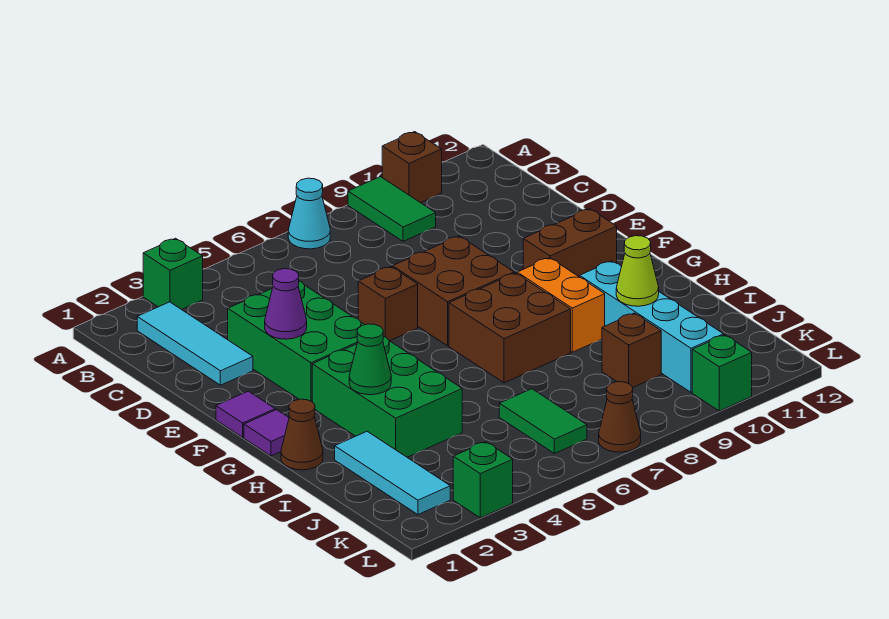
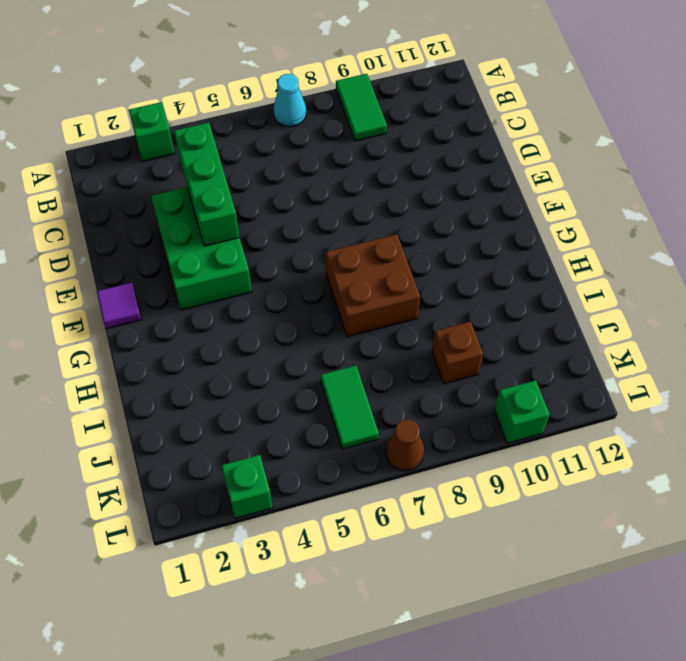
green brick C4:E4 level 2 -> none
none -> brown brick A10 level 1
none -> cyan tile B2:D2 level 1
none -> brown brick E6 level 1

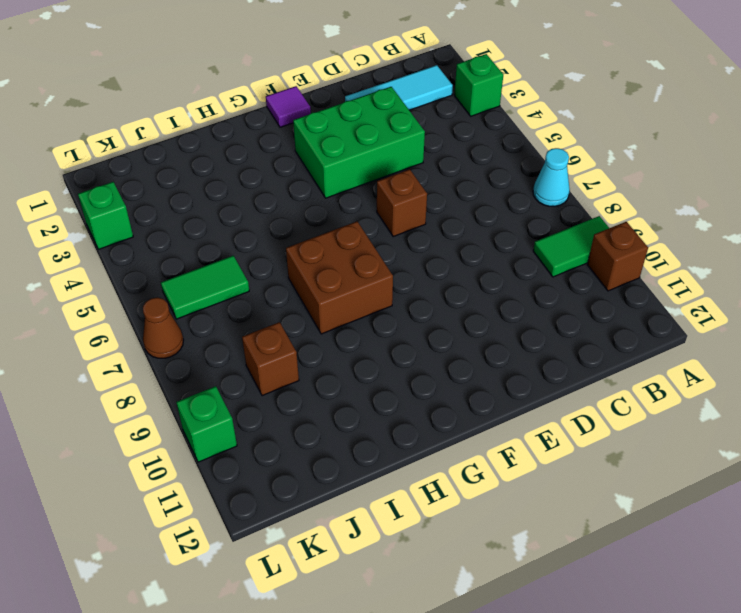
none -> brown brick E7:F8 level 1
none -> brown brick F10:F11 level 1
none -> purple tile G1 level 1

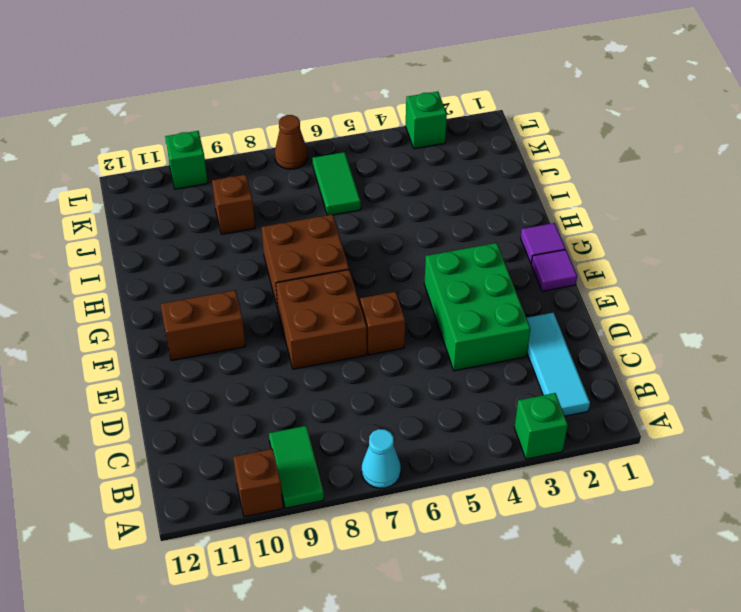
none -> green brick G3:I4 level 1
none -> orange brick G9:H9 level 1
none -> brown cone H1 level 1

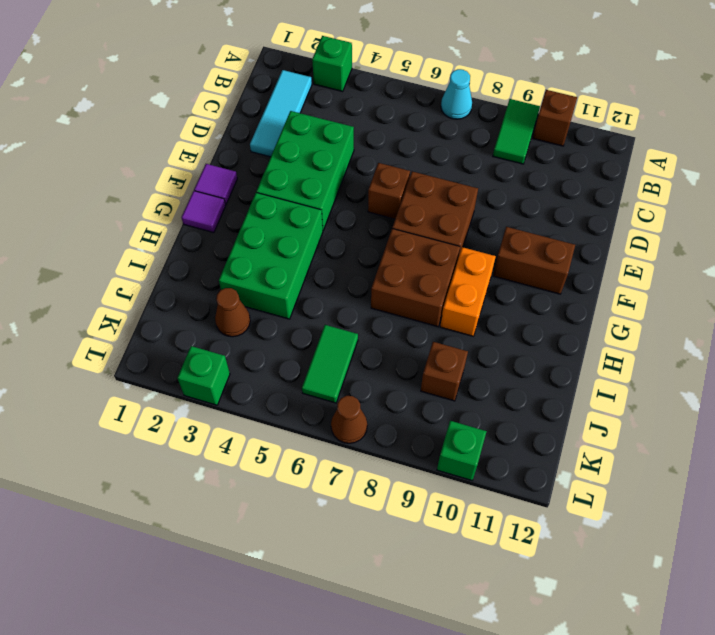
brown cone J3 level 1 -> brown cone H1 level 1
none -> cyan brick H10:K10 level 1
none -> cyan tile I2:K2 level 1
none -> purple cone E3 level 2

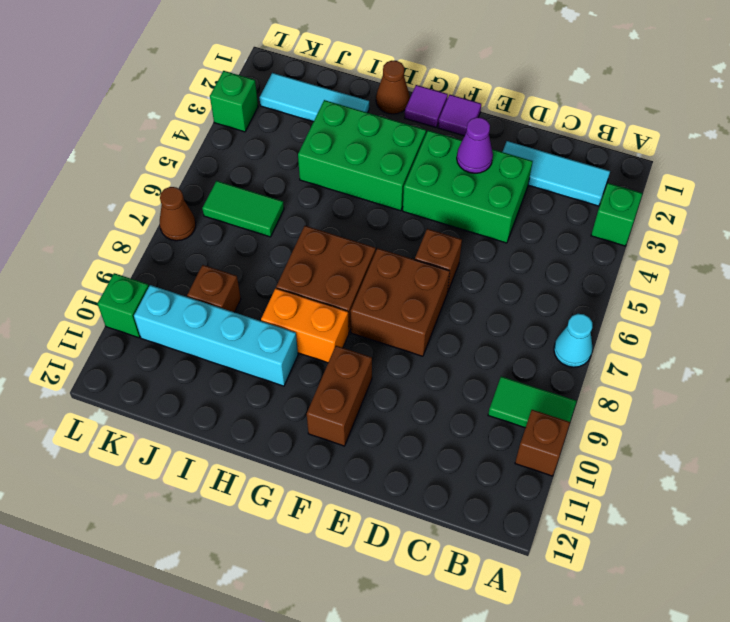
none -> green cone H3 level 2
none -> lime cone I10 level 2

